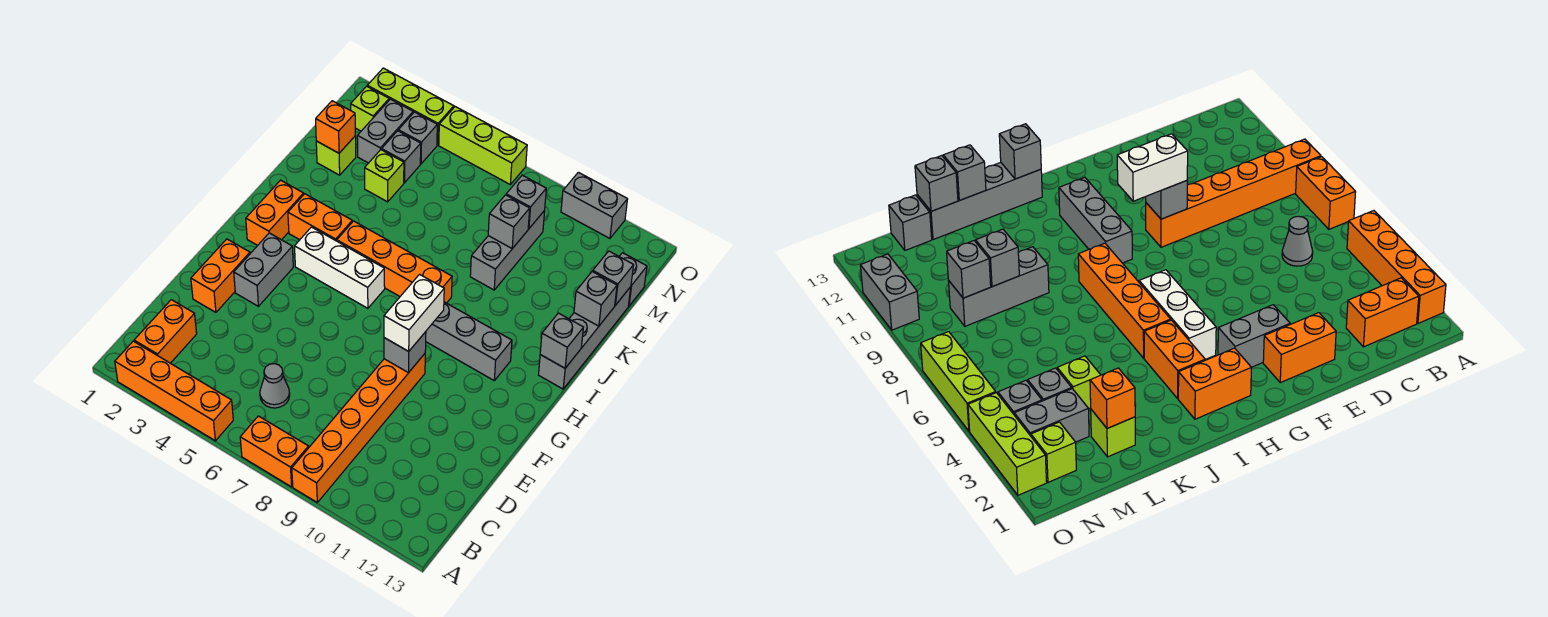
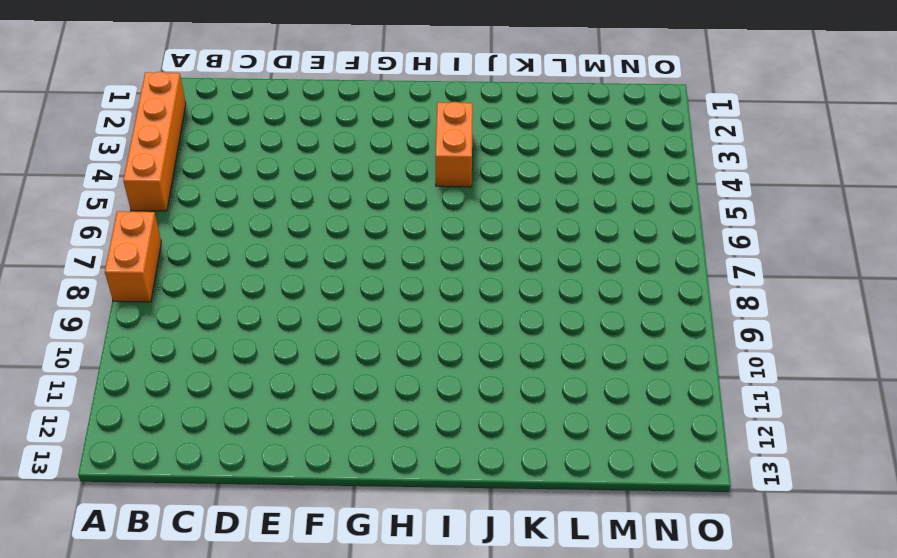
none -> orange brick A9:F9 level 1
none -> orange brick B2:C2 level 1
none -> grey cone C6 level 1
none -> orange brick E2:F2 level 1

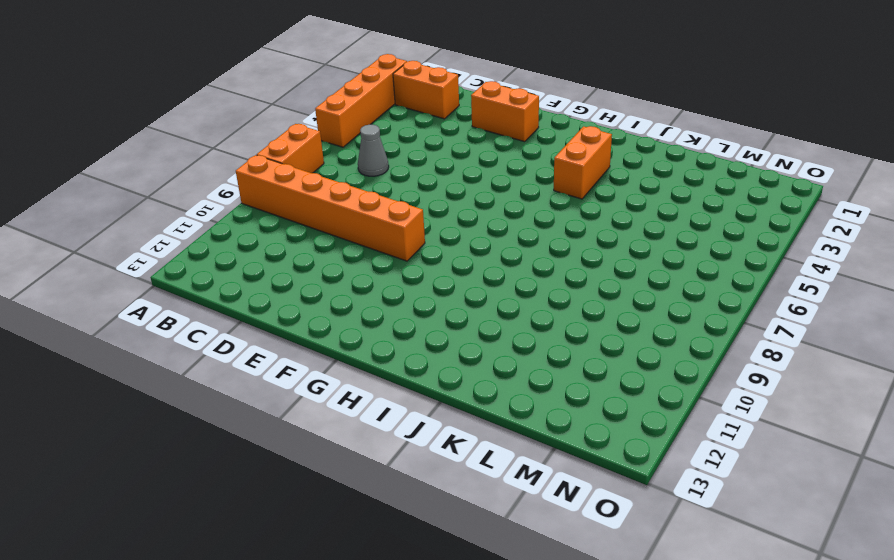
none -> grey brick F3:G3 level 1
none -> orange brick H2:I2 level 1
none -> white brick H4:H6 level 1
none -> grey brick H9:H11 level 1

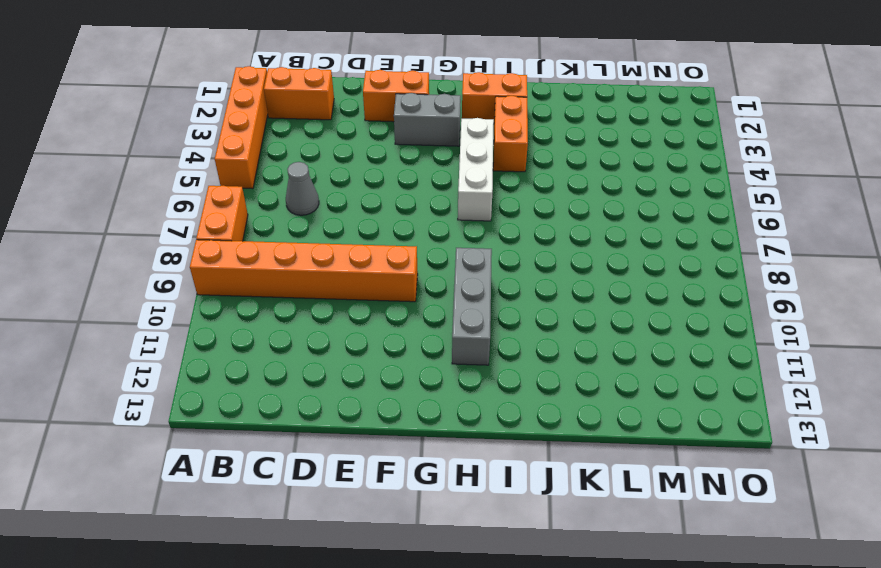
none -> orange brick I5:I8 level 1
none -> grey brick I13:L13 level 1
none -> grey brick K9:M9 level 1
none -> lime brick L2 level 1

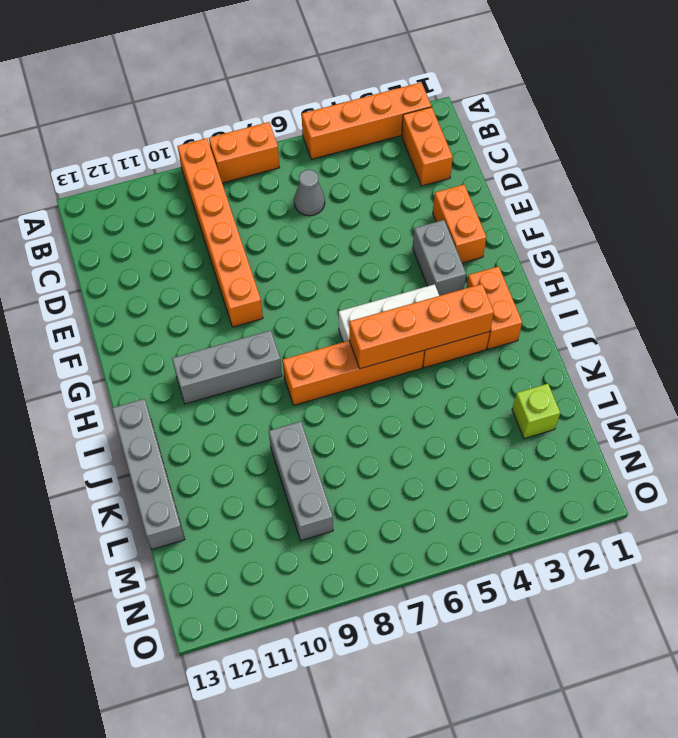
orange brick I3:I6 level 2 -> none
none -> lime brick L4 level 1
none -> grey brick M3:N3 level 1
none -> grey brick M4 level 1
none -> grey brick M13 level 1

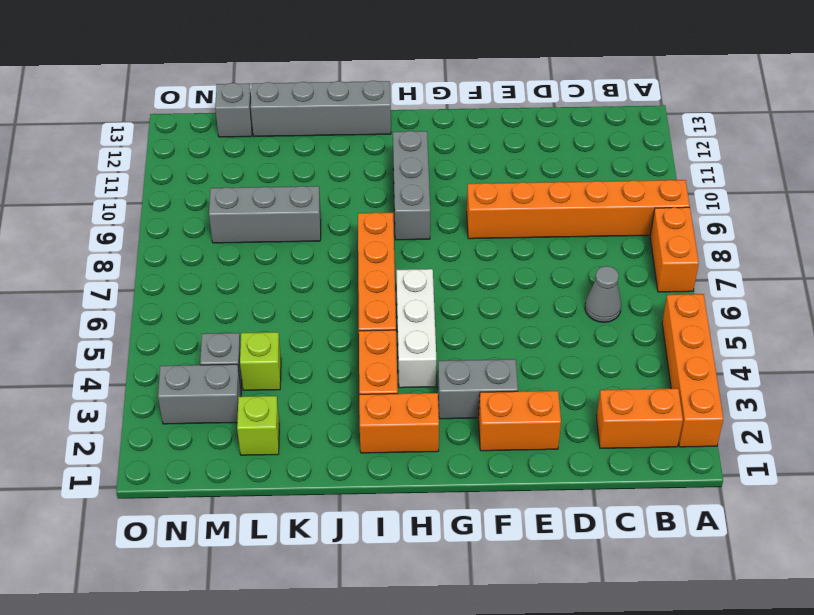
none -> lime brick N2 level 1
none -> grey brick N4 level 1
none -> lime brick O2:O4 level 1
none -> lime brick O5:O7 level 1

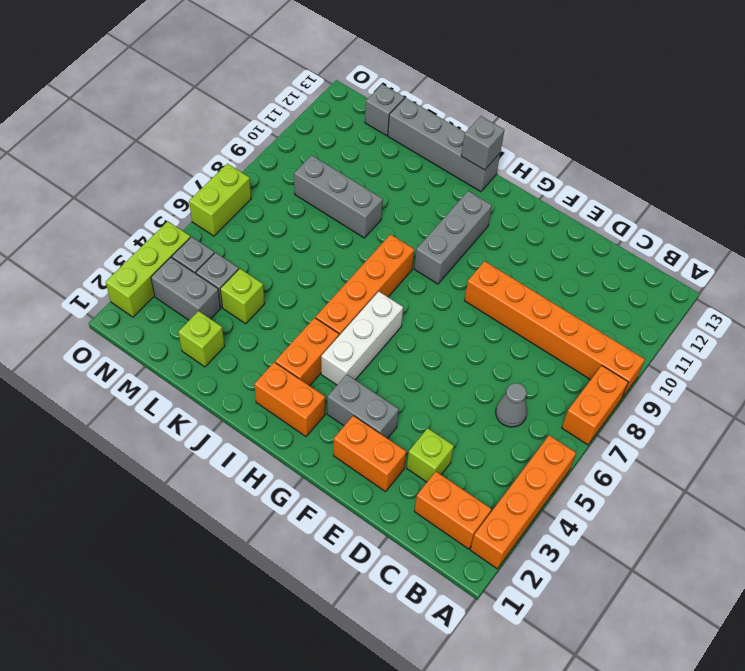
lime brick D3 level 1 -> lime brick N2 level 1
lime brick O6:O7 level 1 -> lime brick O5:O7 level 1
none -> grey brick O10:O11 level 1
none -> grey brick F9 level 2
none -> grey brick K13 level 2
none -> orange brick L2 level 2

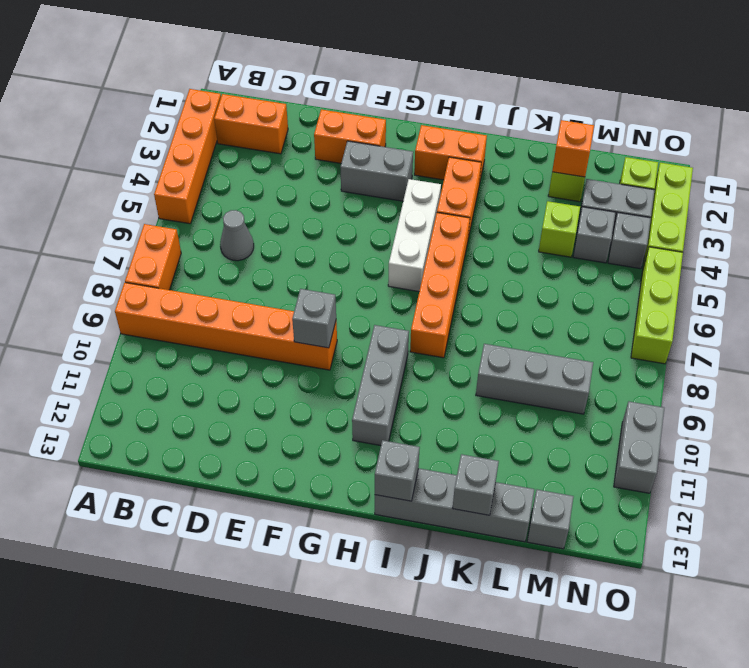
none -> grey brick L9 level 2
none -> grey brick L13 level 2
none -> grey brick M9 level 2
none -> white brick F9:G9 level 3

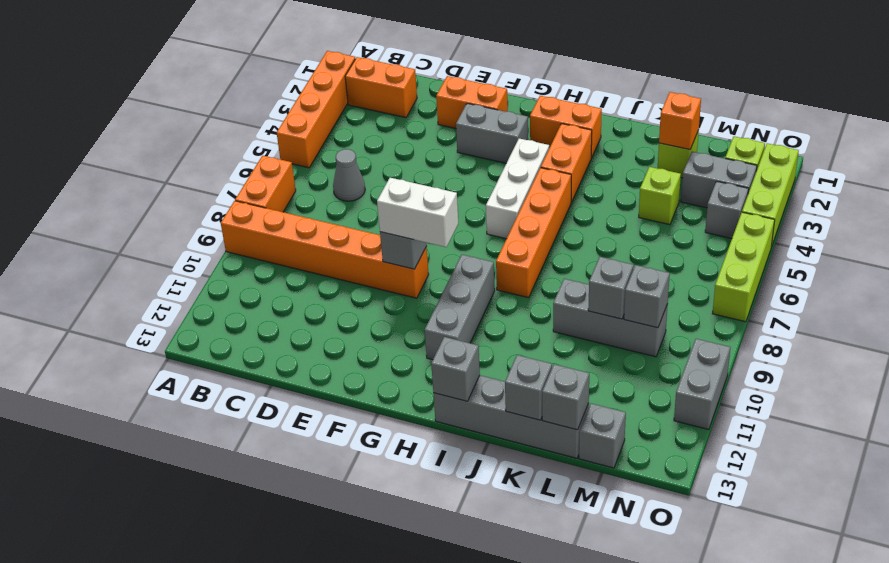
none -> grey brick M4 level 1

